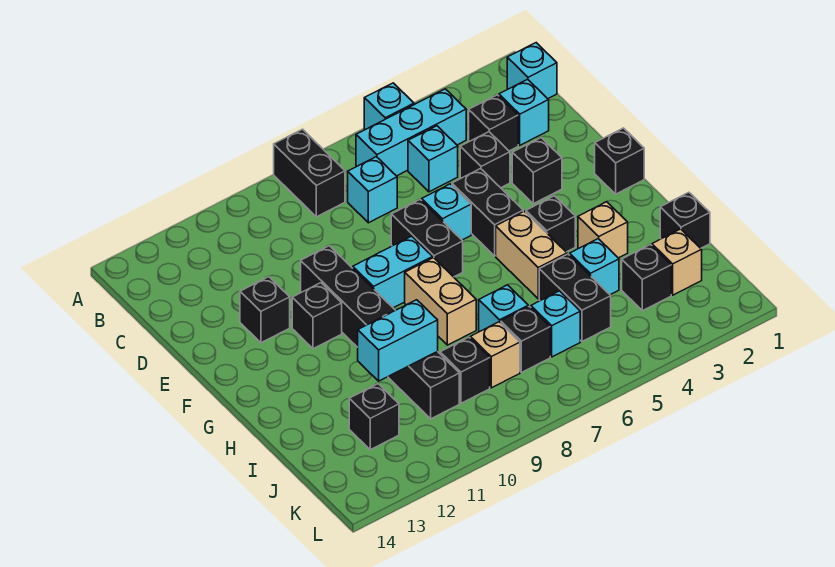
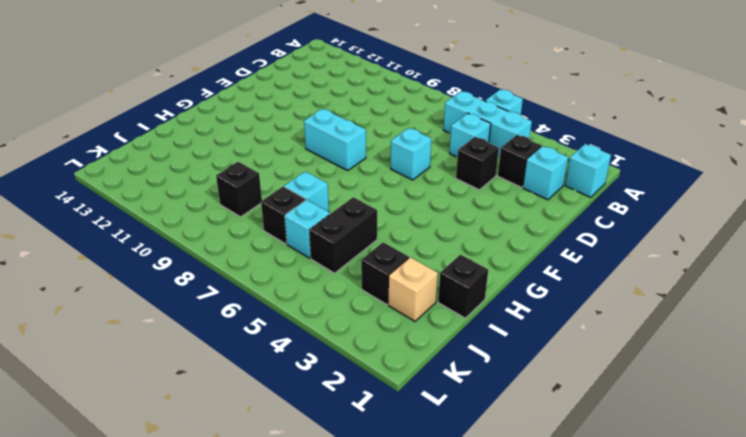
none -> black brick A8:B8 level 1
none -> cyan brick C7 level 1
none -> black brick E3 level 1
none -> black brick E5:F5 level 1

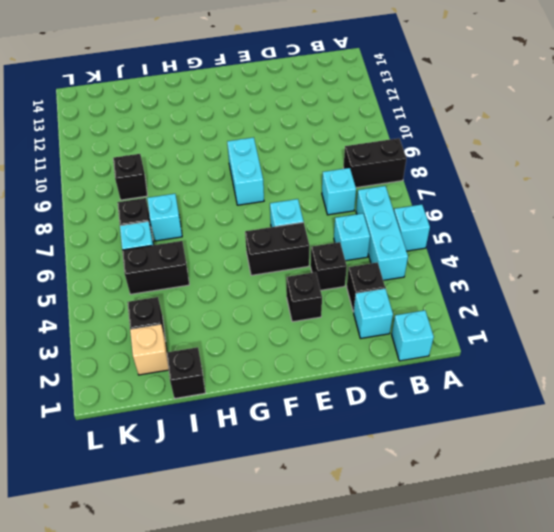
none -> black brick E7:F7 level 1
none -> black brick E10:J10 level 1
none -> black brick E12 level 1
none -> black brick F1 level 1

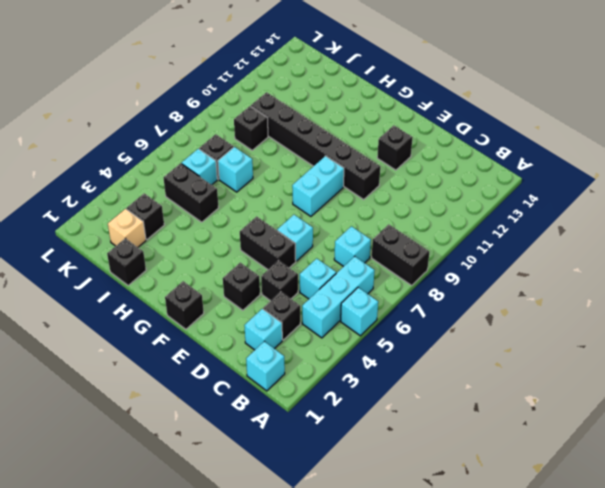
none -> black brick E7:F7 level 1
none -> black brick F11 level 1
none -> black brick G4 level 1
none -> tan brick G5:H5 level 1

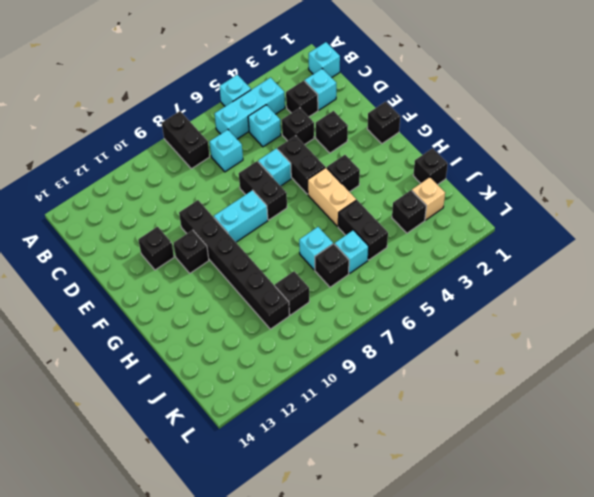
none -> tan brick G8:H8 level 1
none -> tan brick H3 level 1
none -> cyan brick I4 level 1
none -> tan brick J8 level 1

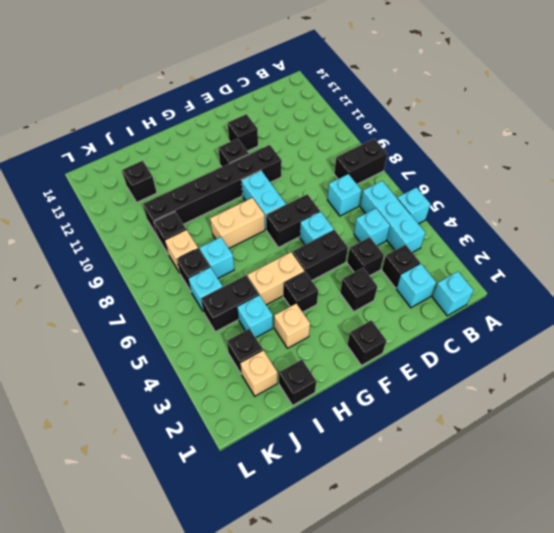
none -> cyan brick I10:I11 level 2

